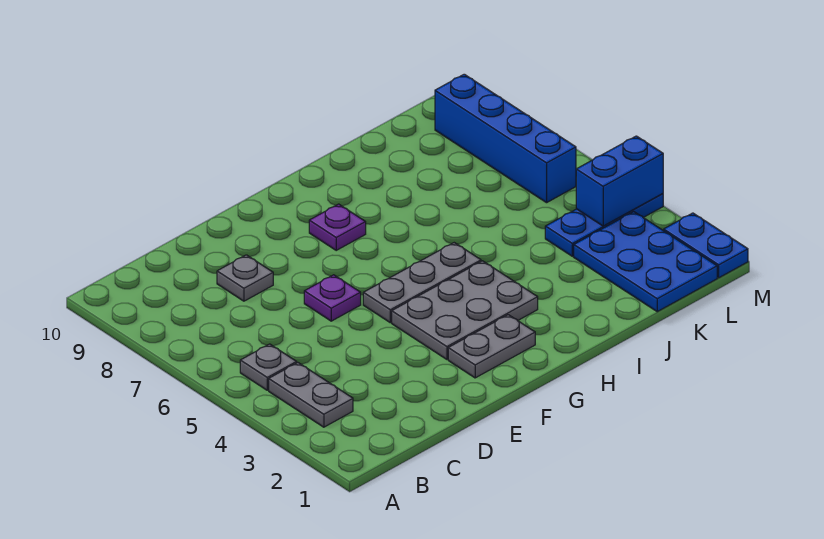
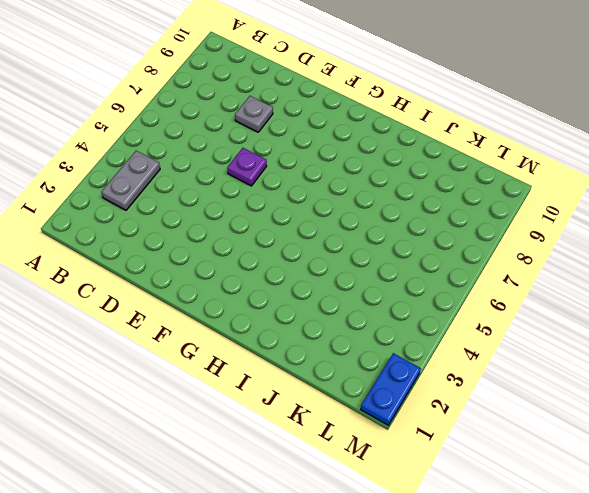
none -> grey plate B5 level 1
none -> grey plate F2:G2 level 1
none -> grey plate F3:H4 level 1

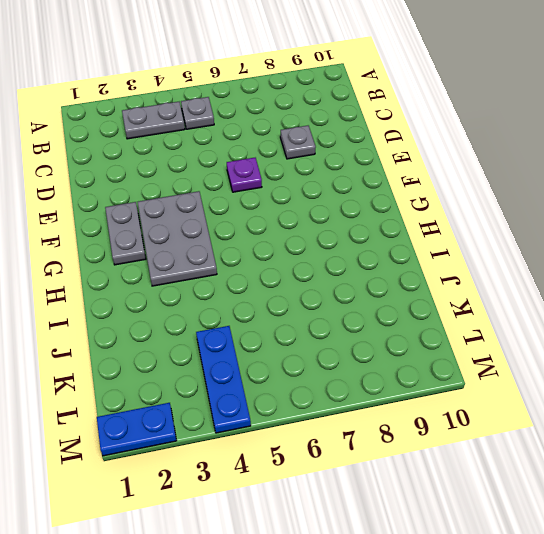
none -> grey plate F5:H5 level 1
none -> purple plate G8 level 1
none -> blue plate K1:L3 level 1

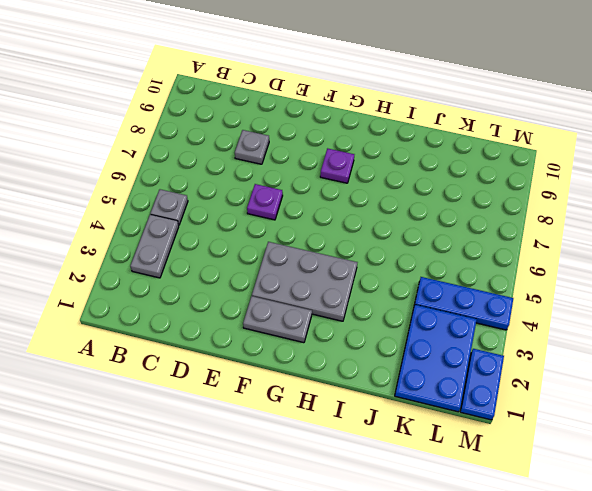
none -> grey plate F5:H5 level 1
none -> blue brick L6:L9 level 1
none -> blue brick L4:M4 level 2

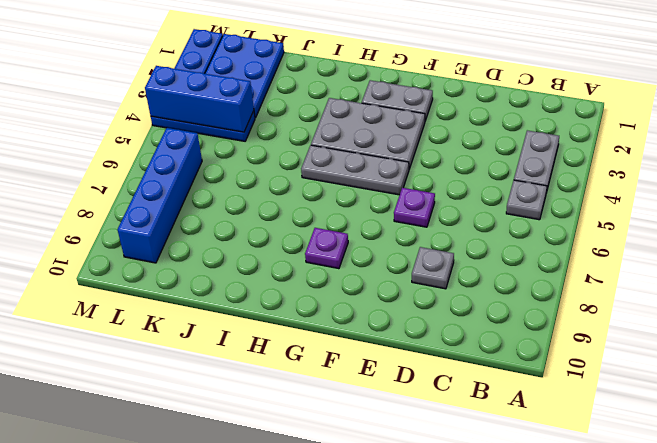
blue brick K4:M4 level 2 -> blue brick L4:M4 level 2

